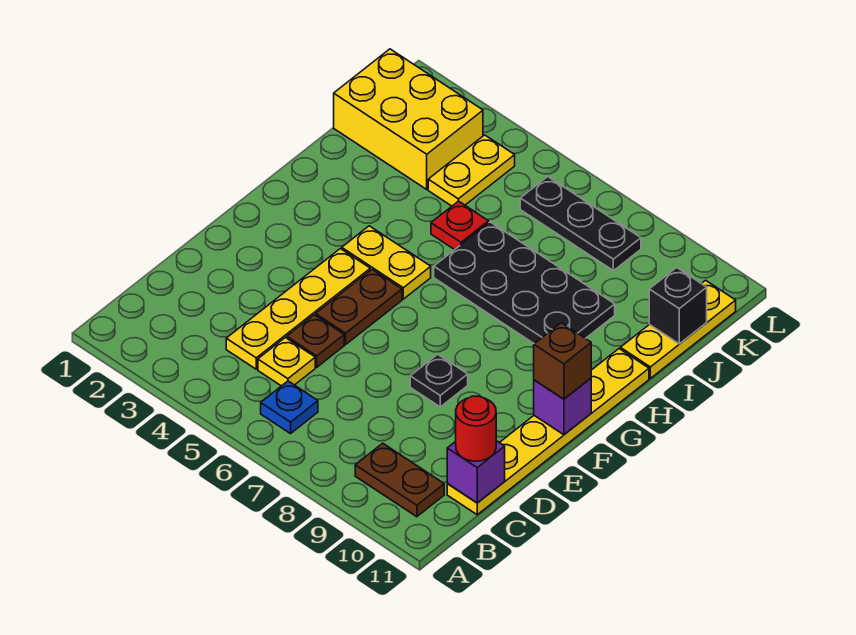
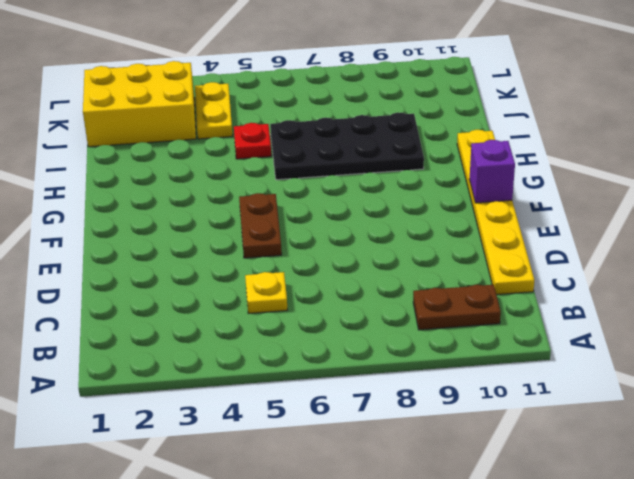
none -> blue plate B6 level 1
none -> yellow plate C4:F4 level 1
none -> brown plate D5 level 1

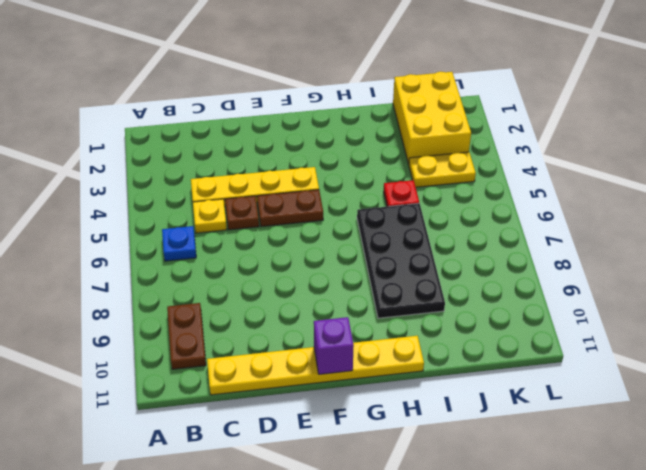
none -> black plate E8 level 1
none -> yellow plate G4:G5 level 1
none -> yellow plate I11:K11 level 1

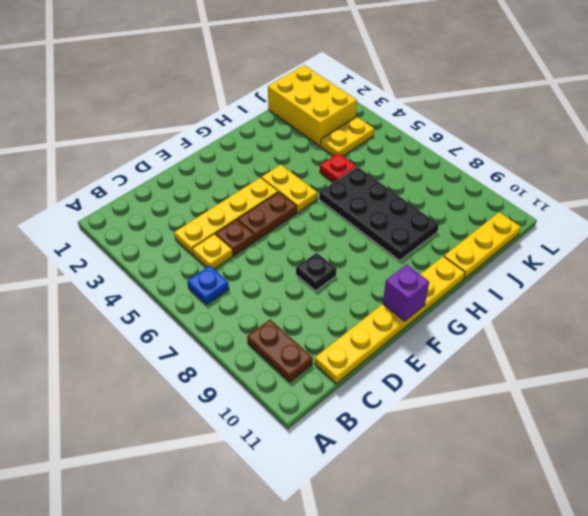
none -> black plate K6:K8 level 1
none -> purple brick C11 level 2
none -> black brick J11 level 2

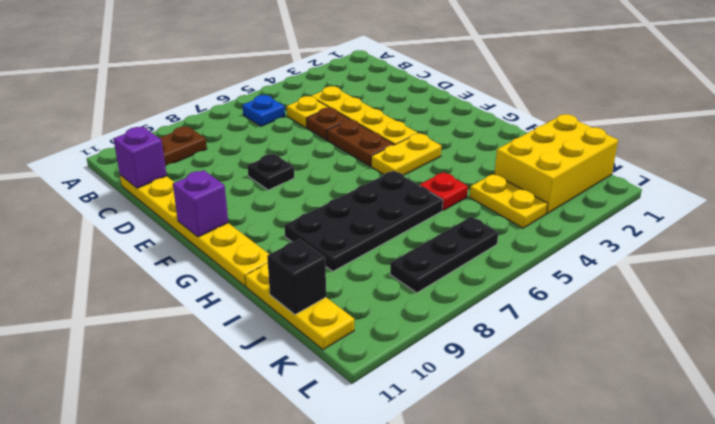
none -> red round brick C11 level 3
none -> brown brick F11 level 3

